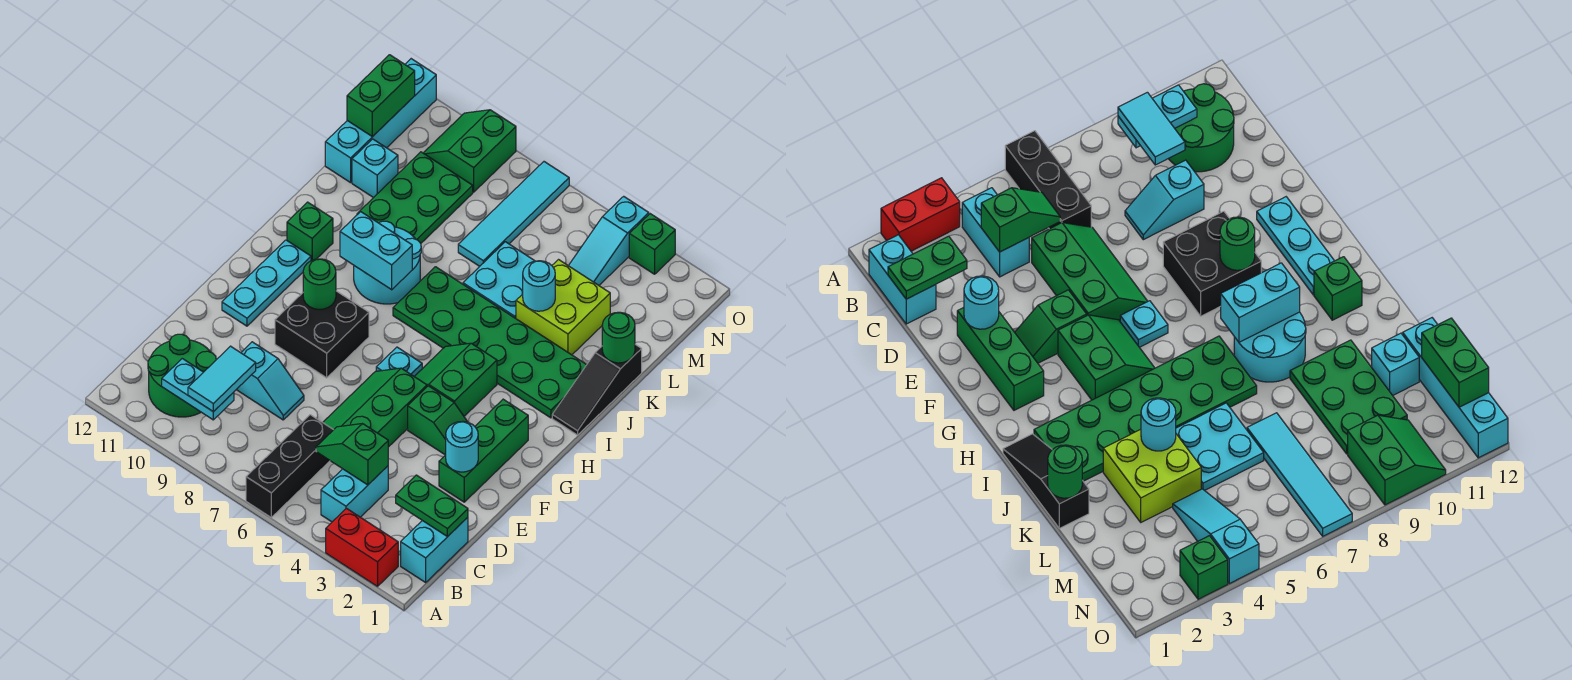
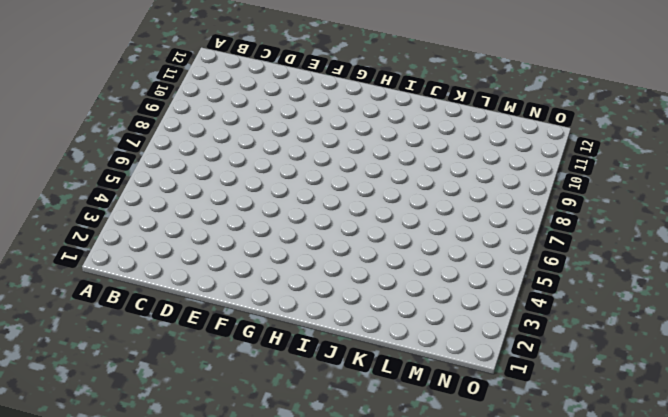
none -> red brick A2:A3 level 1
none -> black brick A6:C6 level 1
none -> cyan brick B1:C1 level 1
none -> cyan brick B4:C4 level 1

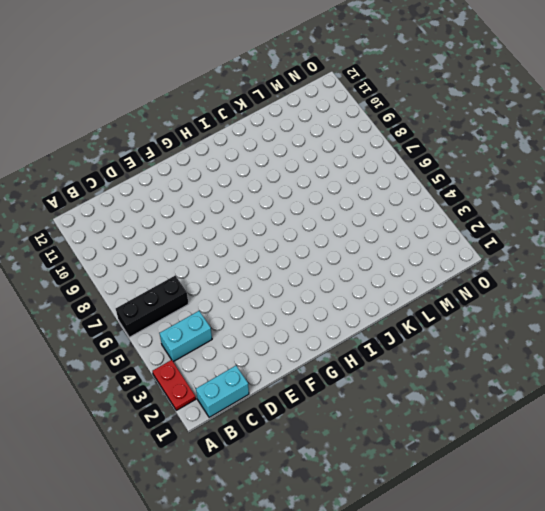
red plate A2:A3 level 1 -> red brick A2:A3 level 1
none -> green round brick B10:C11 level 1
none -> green slope D5:F6 level 1 top 5
none -> cyan slope D8:D9 level 1 top 9
none -> green brick E2:G2 level 1

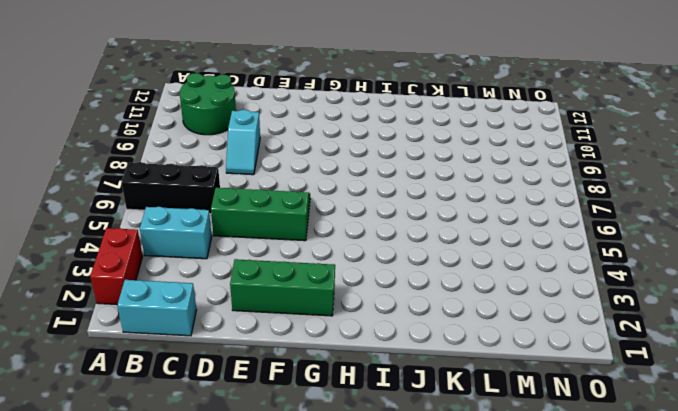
none -> green slope F3:F4 level 1 top 4
none -> black brick F8:G9 level 1
none -> cyan plate F11:H11 level 1
none -> green slope G4:H5 level 1 top 4

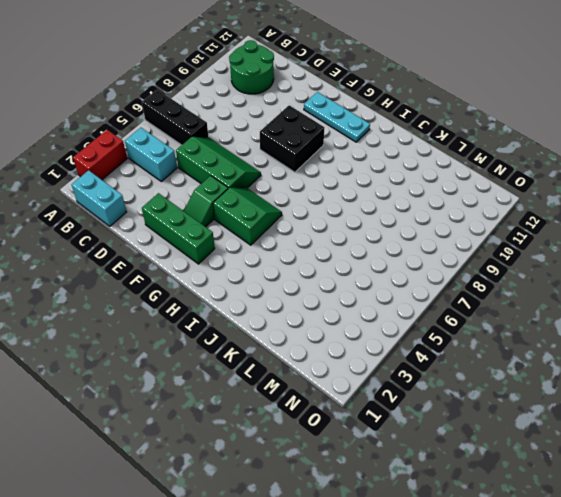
none -> cyan slope D8:D9 level 1 top 9
none -> cyan plate G6 level 1
none -> black slope I1:K1 level 1 top K
none -> green plate I2:J7 level 1

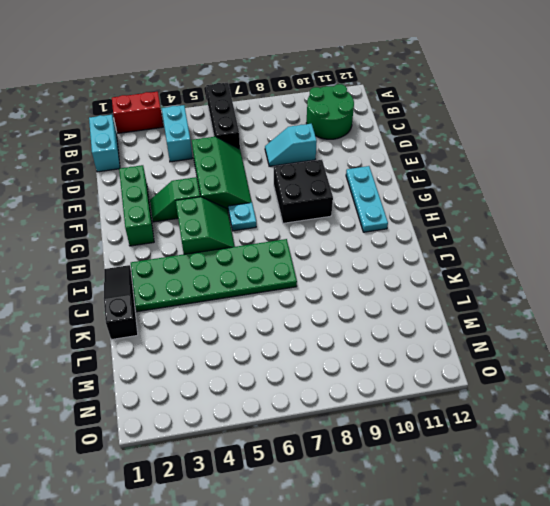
none -> cyan round brick I8:J9 level 1
none -> green brick I11 level 1
none -> lime brick K3:L4 level 1
none -> cyan plate K5:L6 level 1

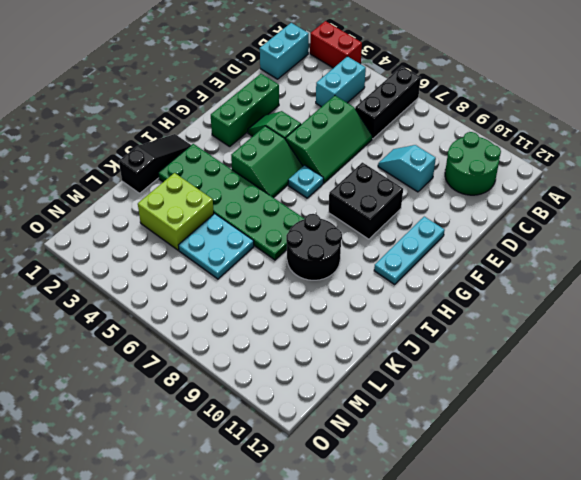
black round brick I8:J9 level 1 -> cyan round brick I8:J9 level 1
none -> green brick I11 level 1
none -> green plate K9:M10 level 1
none -> cyan tile L7:O7 level 1
none -> cyan brick L11 level 1

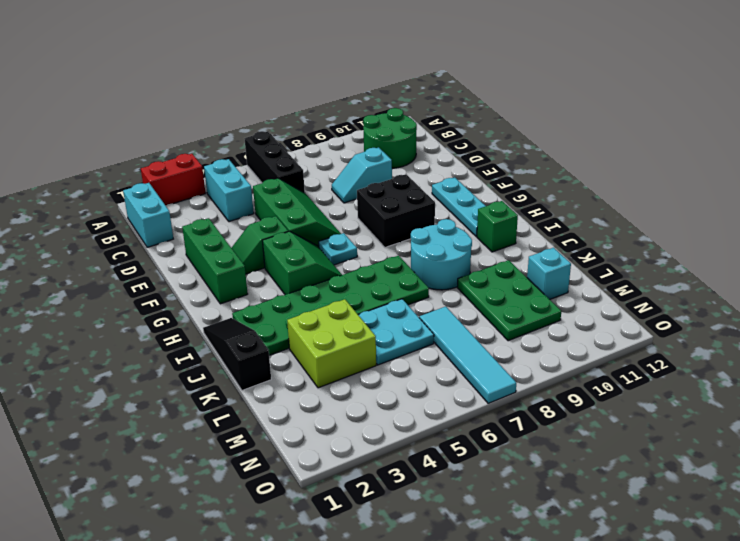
none -> cyan brick L12:O12 level 1
none -> cyan slope M4:O4 level 1 top O
none -> green slope N9:O10 level 1 top 9
none -> green brick O3 level 1

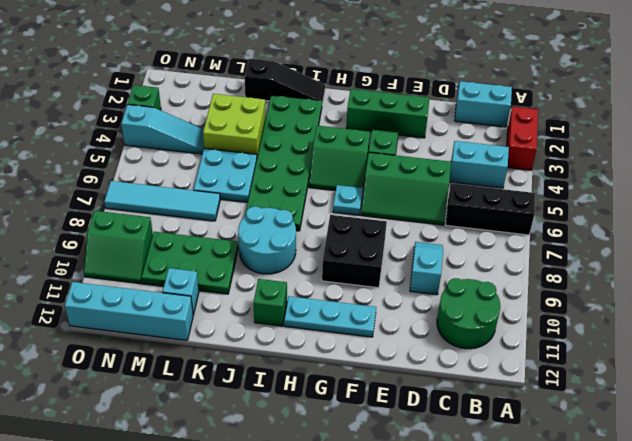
none -> cyan plate B9:B10 level 2
none -> green plate C1:C2 level 2
none -> green slope C4:C5 level 2 top 4
none -> cyan round brick E2 level 2

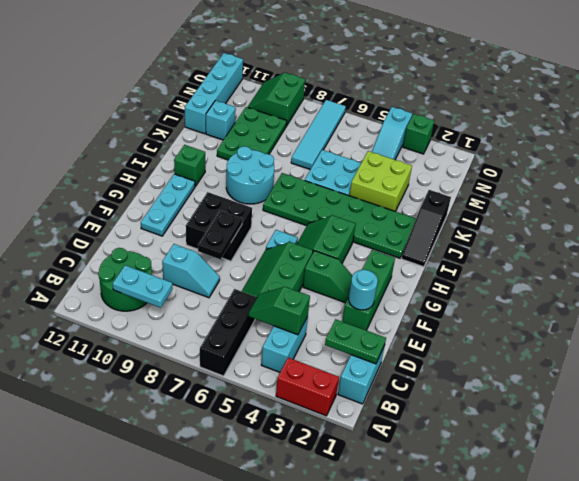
black plate E8:F8 level 2 -> none
none -> green round brick G9 level 2
none -> cyan brick I8:I9 level 2
none -> green round brick K1 level 2
none -> cyan round brick K4 level 2

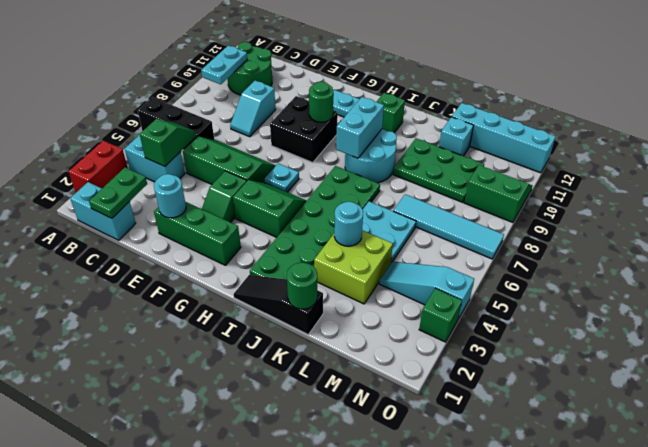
none -> green brick M12:N12 level 2
none -> cyan tile B9:C9 level 3

